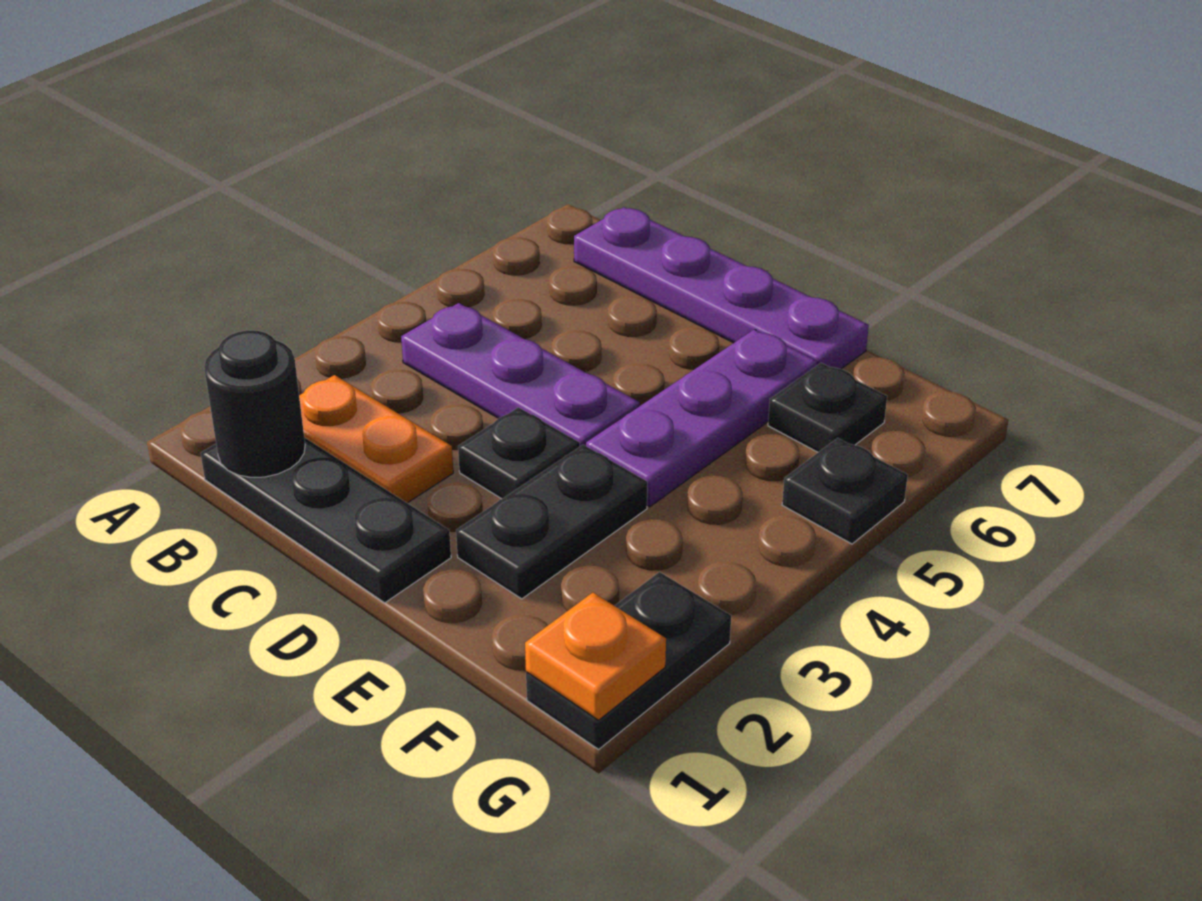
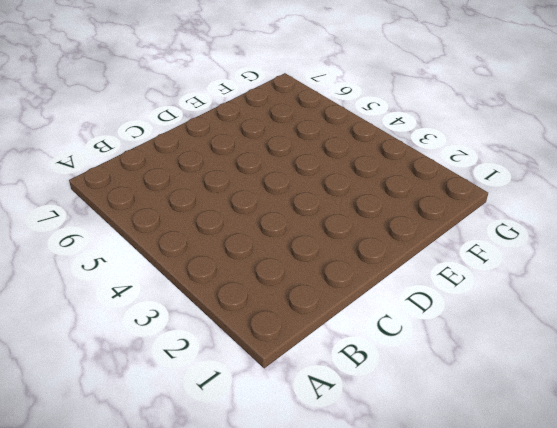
none -> black plate B1:D1 level 1
none -> orange plate B2:C2 level 1
none -> purple plate B4:D4 level 1

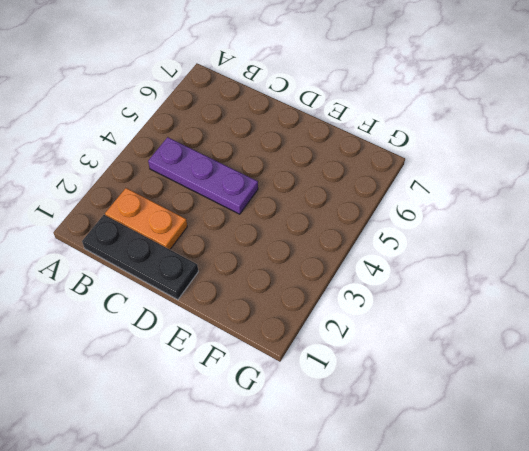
none -> purple plate B7:E7 level 1
none -> black plate D3 level 1
none -> black plate E2:E3 level 1

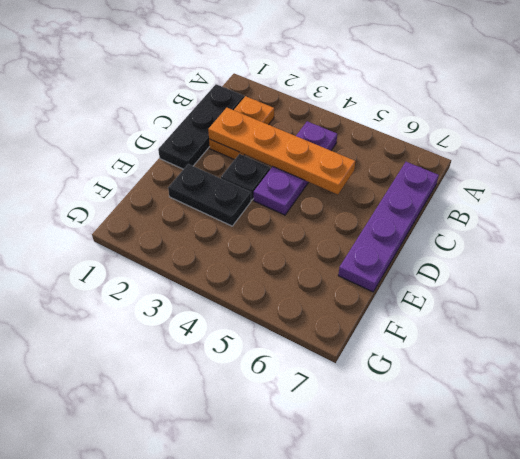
orange plate C2:C5 level 2 -> none
none -> purple plate E4:E6 level 1
none -> black plate F6 level 1
none -> black plate G1:G2 level 1

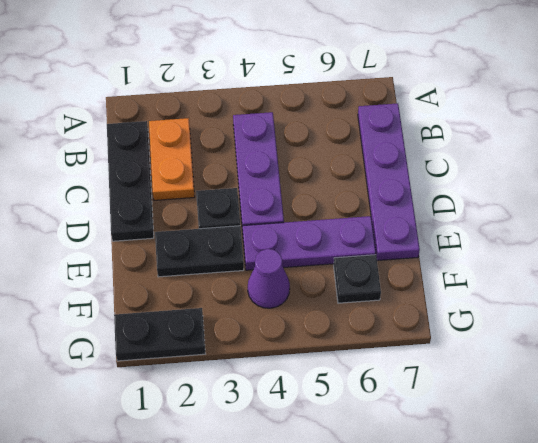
purple cone F4 level 1 -> none
none -> black plate G5 level 1
none -> black round brick B1 level 2
none -> orange plate G1 level 2

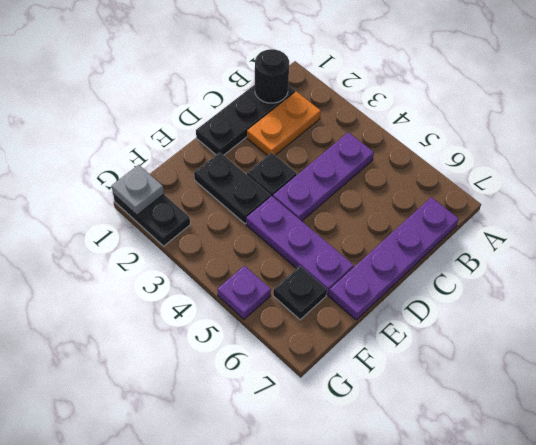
grey plate G1 level 2 -> orange plate G1 level 2
purple plate G5 level 1 -> black plate G5 level 1

